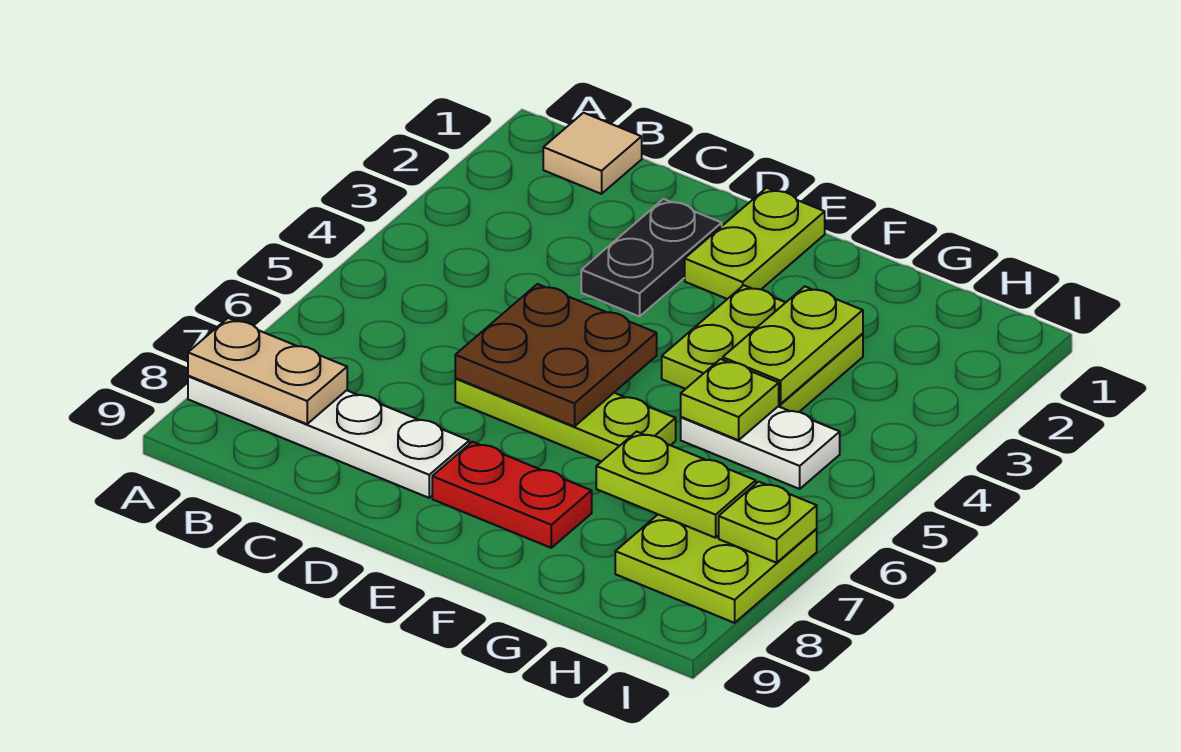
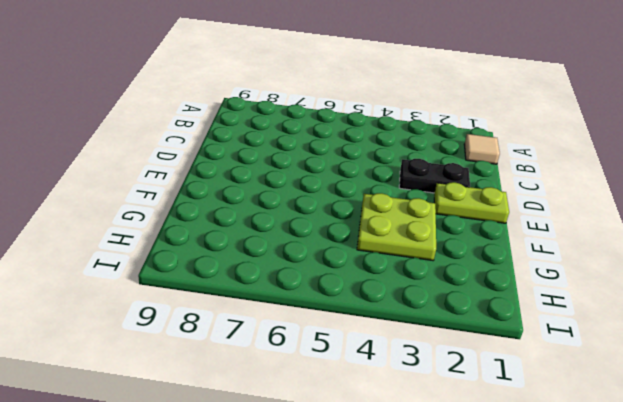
none -> white plate A8:D8 level 1
none -> lime plate D6:F6 level 1
none -> red plate E8:F8 level 1

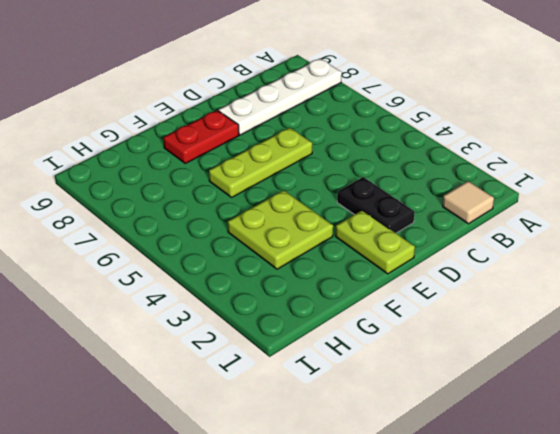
none -> white plate G5:H5 level 1
none -> lime plate H7:I8 level 1
none -> tan plate A8:B8 level 2

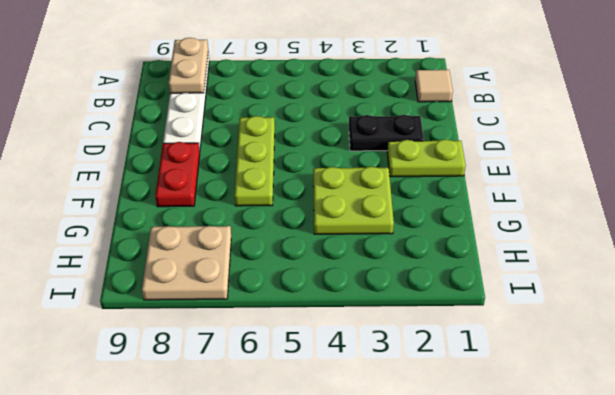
tan plate H7:I8 level 1 -> lime plate H7:I8 level 1
none -> white plate G5:H5 level 1
none -> brown plate D5:E6 level 2
none -> lime plate G3:G4 level 2

